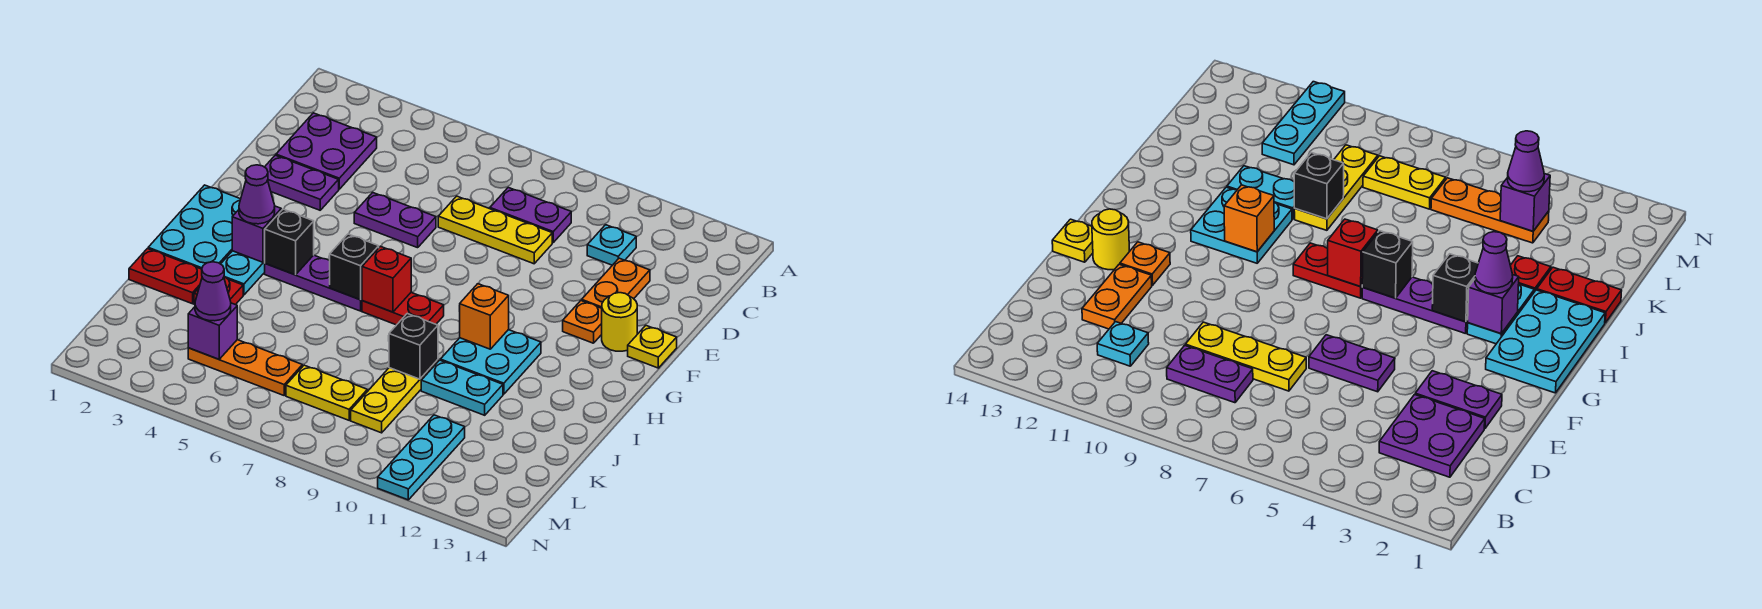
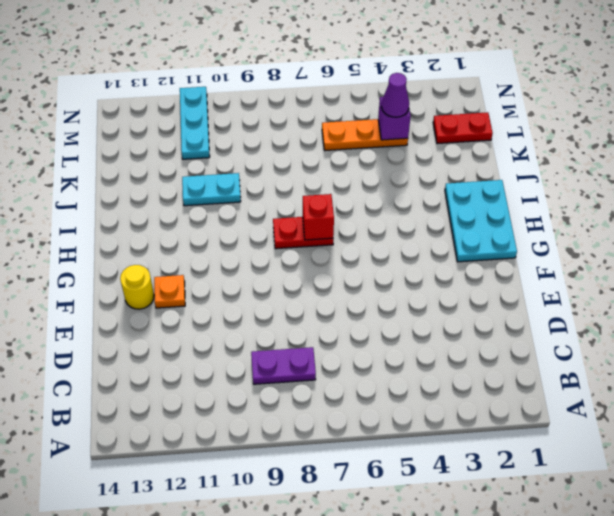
red plate L1:L2 level 1 -> red plate J1:J2 level 1
none -> purple plate C2:D3 level 1
none -> cyan plate C11 level 1
none -> yellow plate D7:D9 level 1
none -> orange plate D12:E12 level 1

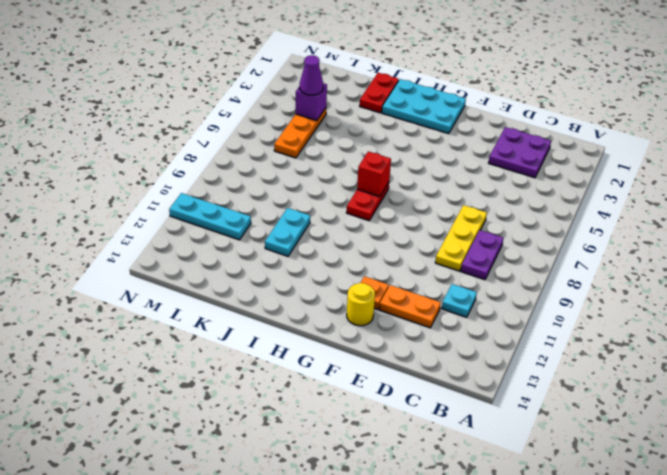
none -> purple plate E2:E3 level 1
none -> purple plate E5:E6 level 1
none -> yellow plate F14 level 1
none -> cyan plate H3:I3 level 1

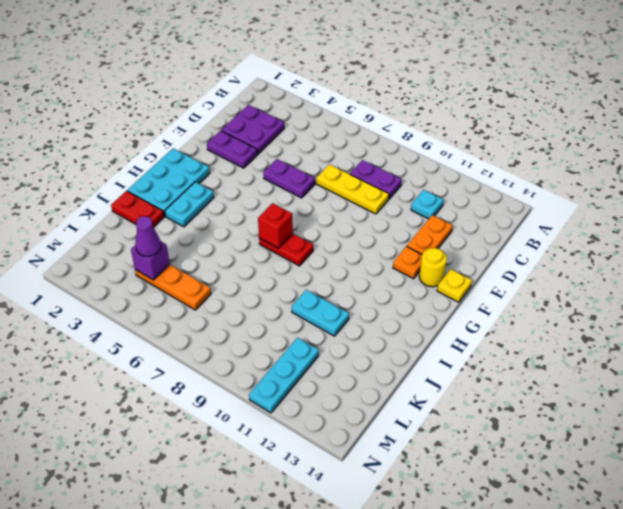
none -> purple plate H4:H6 level 1
none -> cyan plate H10:I11 level 1
none -> red plate J3 level 1
none -> yellow plate J9:L9 level 1

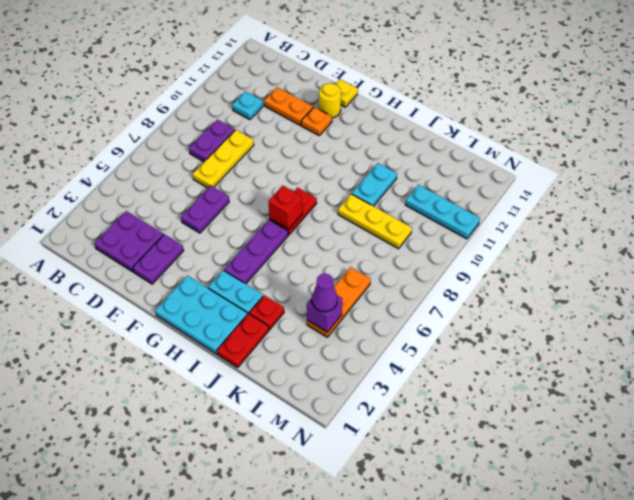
none -> cyan plate H10:I11 level 1
none -> yellow plate L7:L8 level 1
none -> purple brick H3 level 2
none -> black brick H4 level 2

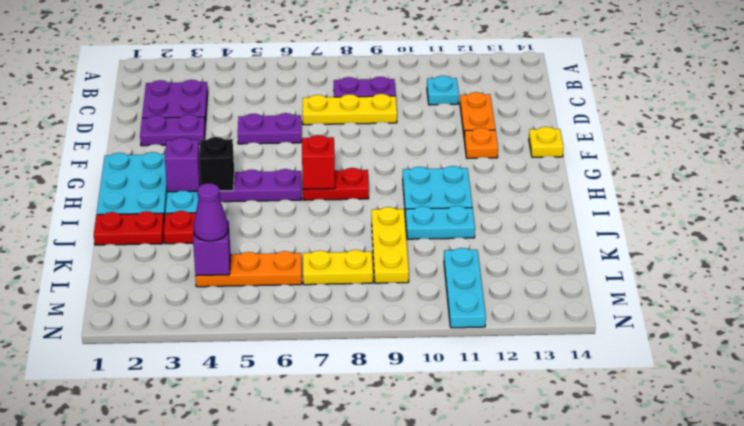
none -> yellow round brick F13 level 1
none -> black brick H6 level 2
none -> orange brick H10 level 2
none -> black brick J9 level 2

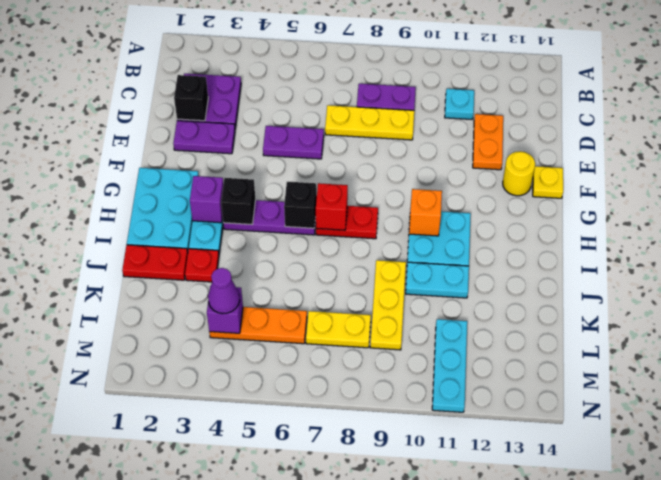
black brick D2 level 2 -> black brick J9 level 2
none -> orange plate F12 level 1
none -> purple cone H3 level 3

